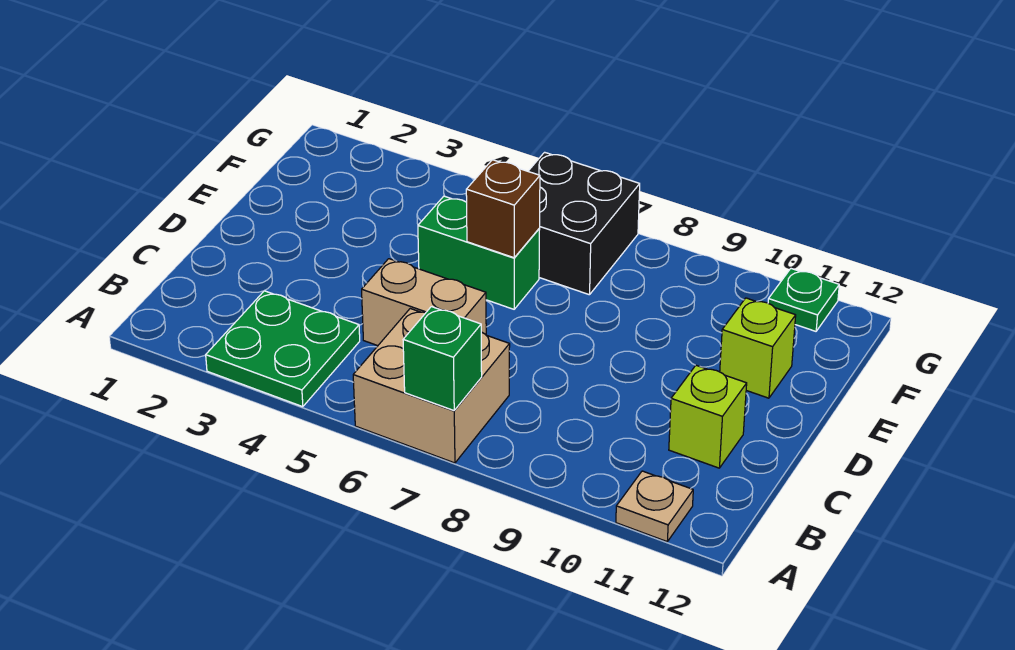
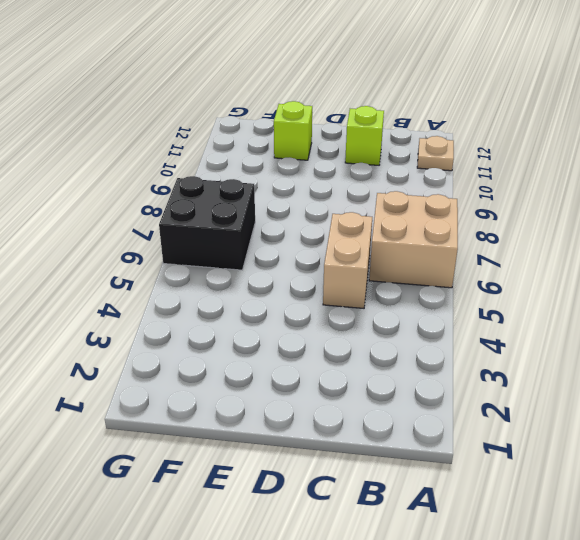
none -> green plate A3:B4 level 1
none -> green brick E5:E6 level 1

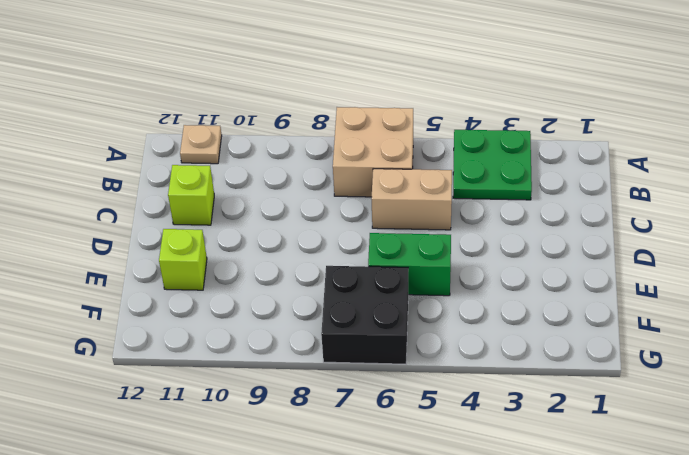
none -> green plate G11 level 1
none -> green brick A7 level 2

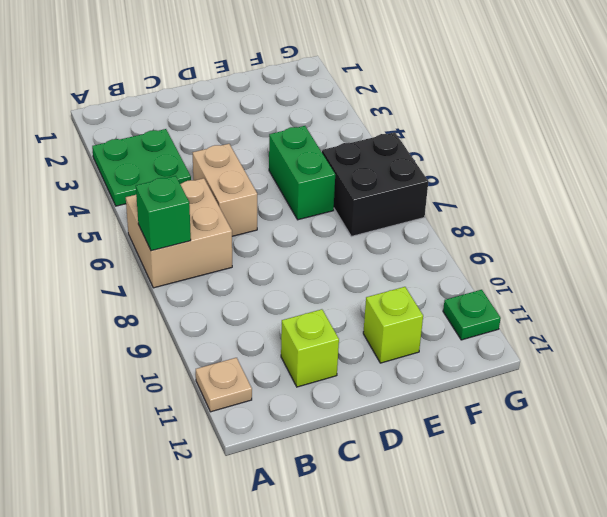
none -> brown brick E6 level 2

